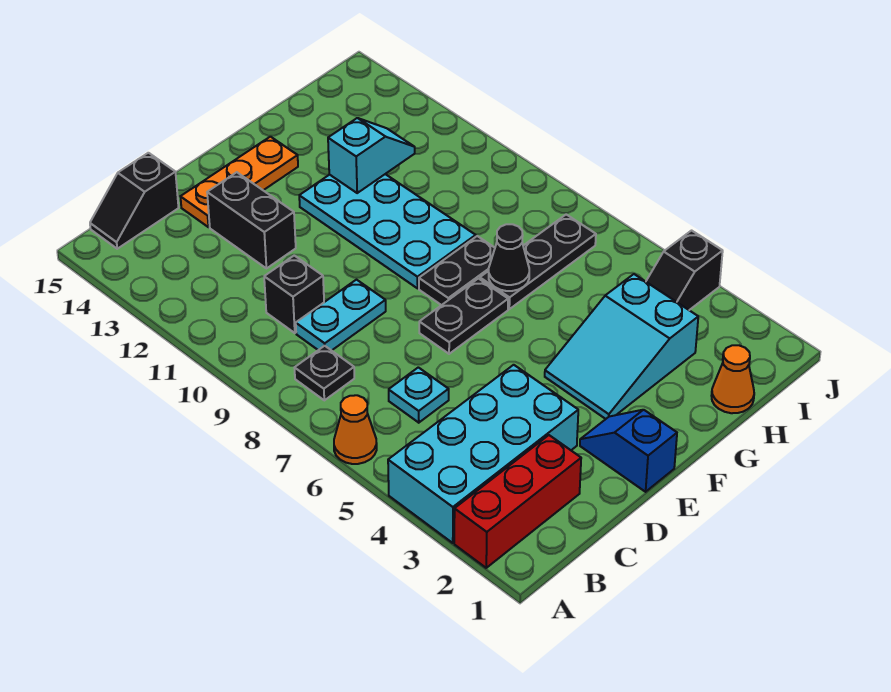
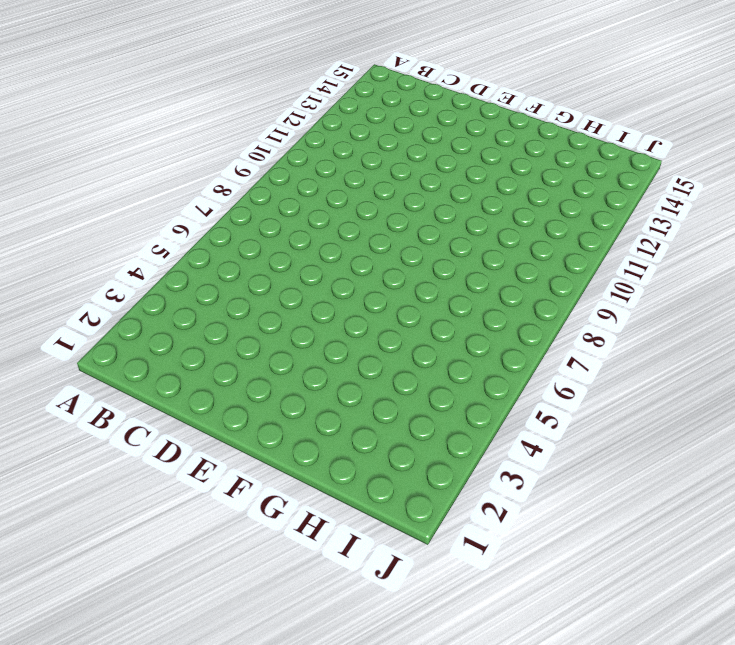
none -> red brick A2:C2 level 1
none -> cyan brick A3:D4 level 1
none -> orange cone A6 level 1

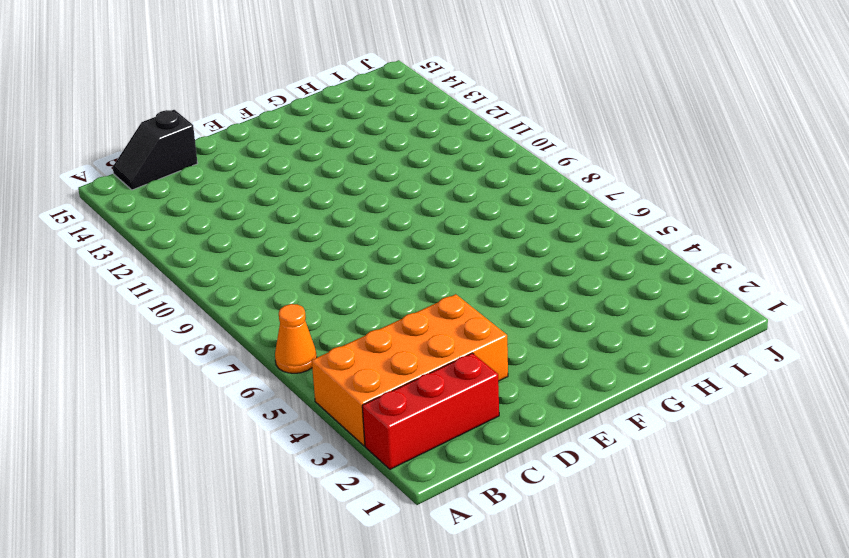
orange brick A3:D4 level 1 -> cyan brick A3:D4 level 1
none -> black plate B8 level 1
none -> cyan plate C6 level 1
none -> cyan plate C9:D9 level 1

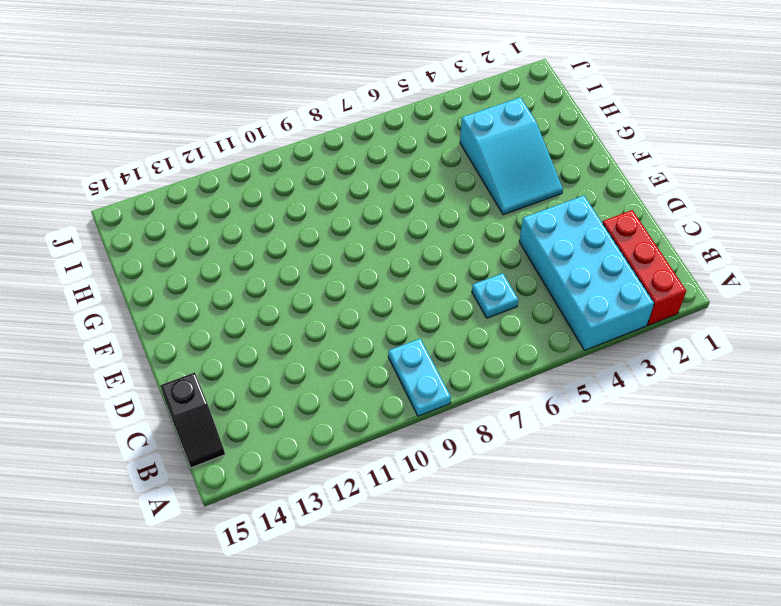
cyan plate A9:B9 level 1 -> cyan plate C9:D9 level 1
none -> orange cone A6 level 1
none -> black plate B8 level 1
none -> black brick C10 level 1

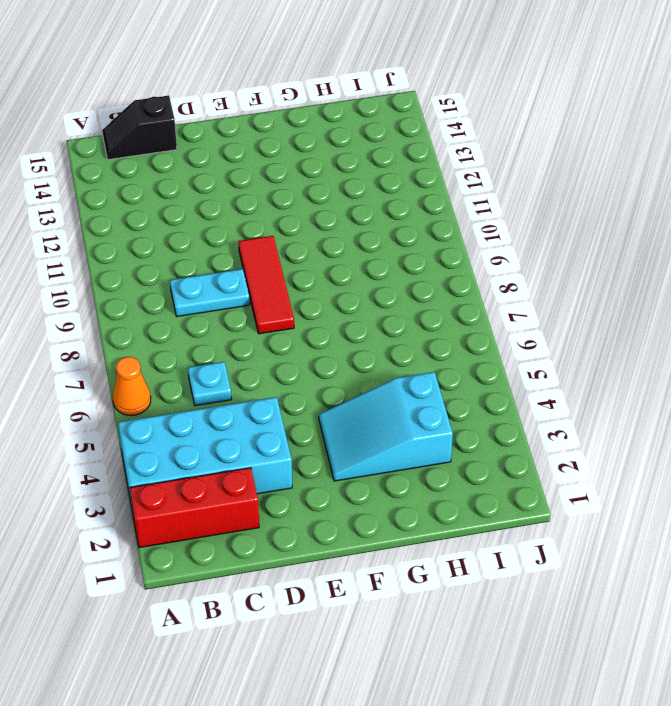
red tile E8:E10 level 1 -> none
none -> black plate B8 level 1
none -> black brick C10 level 1
none -> black brick D12:D13 level 1

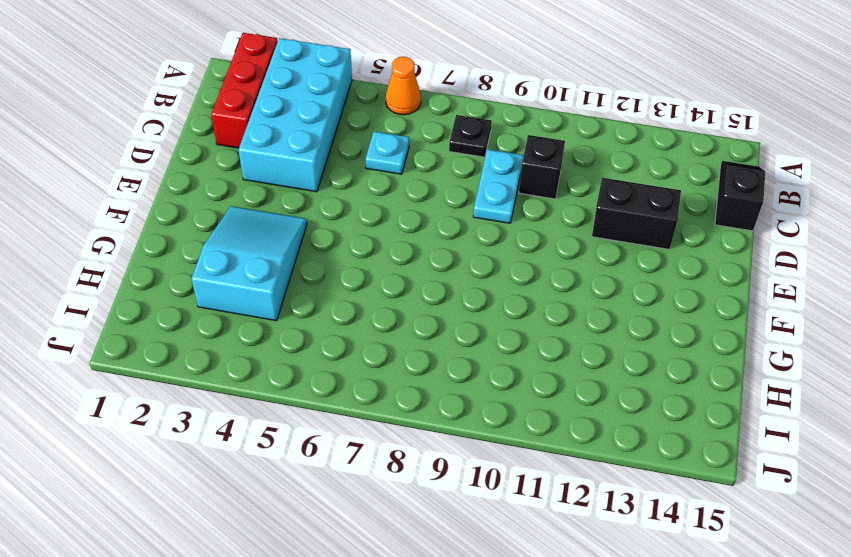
none -> orange plate D14:F14 level 1
none -> blue slope E1:E2 level 1 top 1
none -> black plate E7:F7 level 1

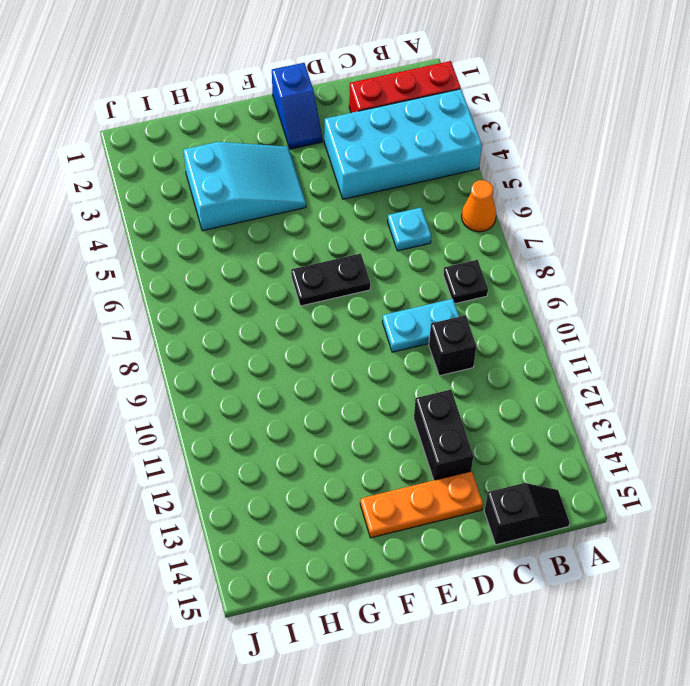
none -> black plate F8:G8 level 1
none -> cyan plate F9:G12 level 1
none -> black plate G7:I7 level 1

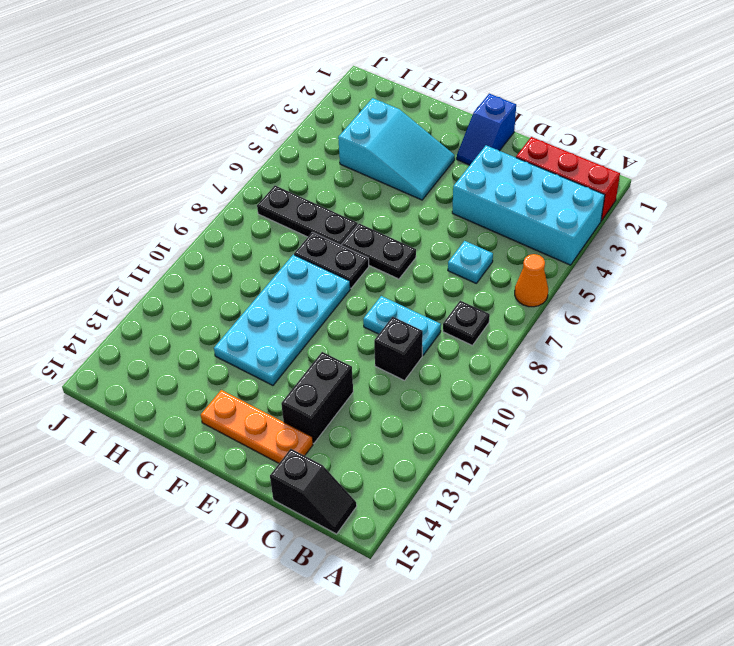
none -> orange cone H1 level 1
none -> black slope I4:J4 level 1 top J
none -> black cone G7 level 2

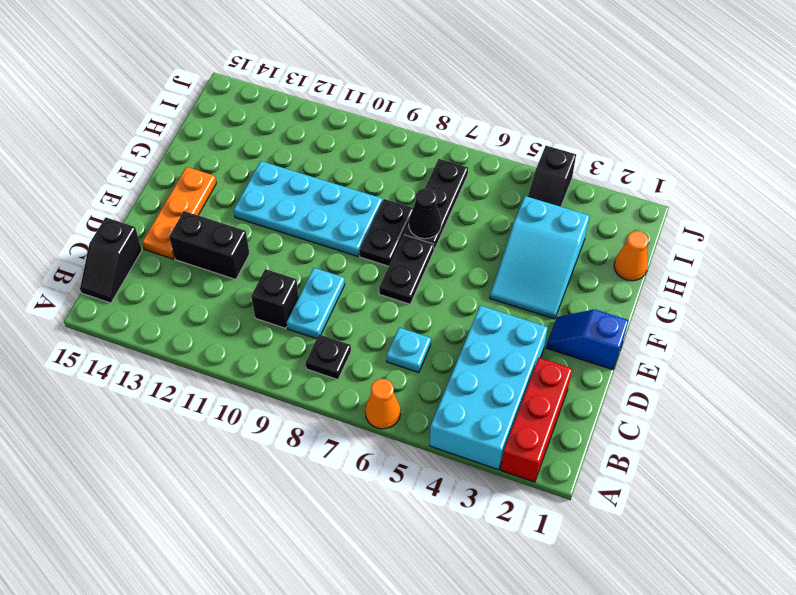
none -> cyan slope G12:H12 level 2 top G

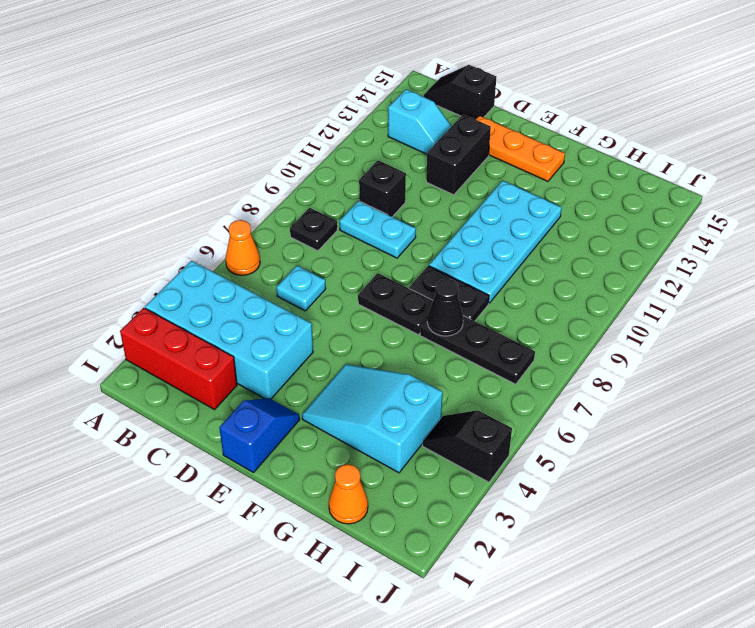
cyan slope B13:C13 level 1 top B -> cyan slope G12:H12 level 2 top G

